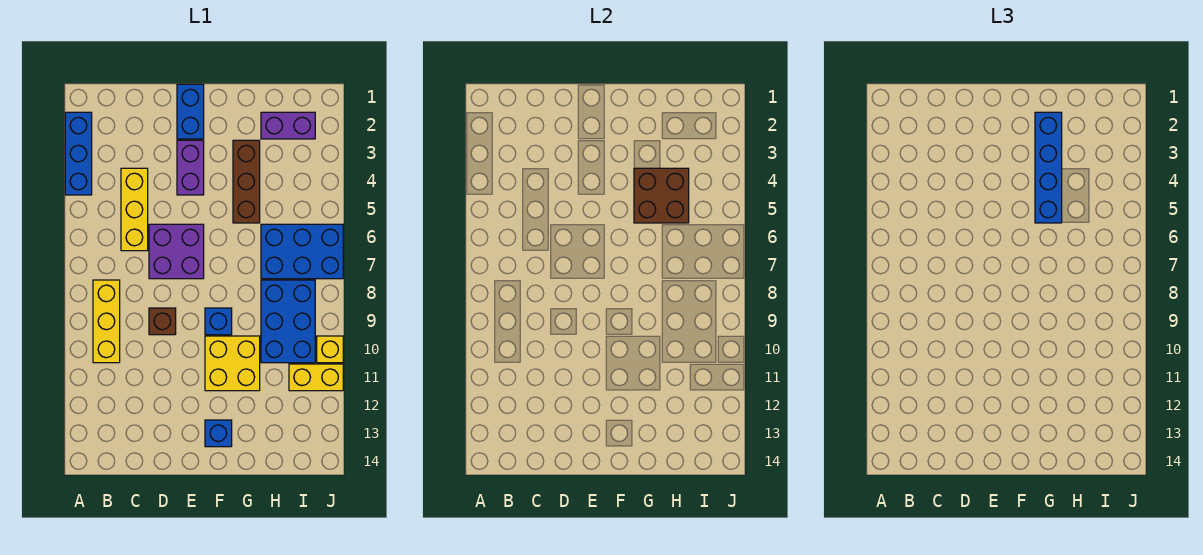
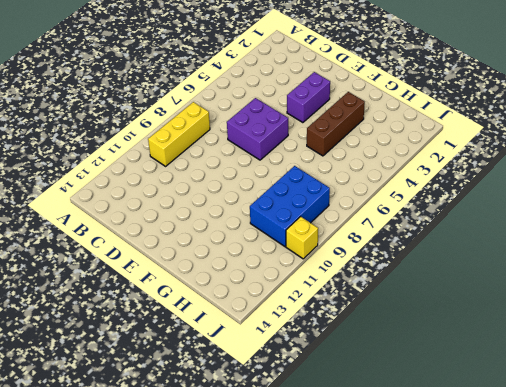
none -> blue brick A2:A4 level 1
none -> yellow brick C4:C6 level 1
none -> brown brick D9 level 1

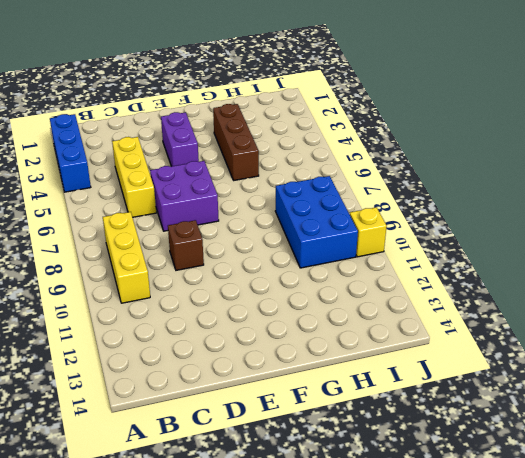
none -> blue brick E1:E2 level 1
none -> blue brick F9 level 1
none -> yellow brick F10:G11 level 1

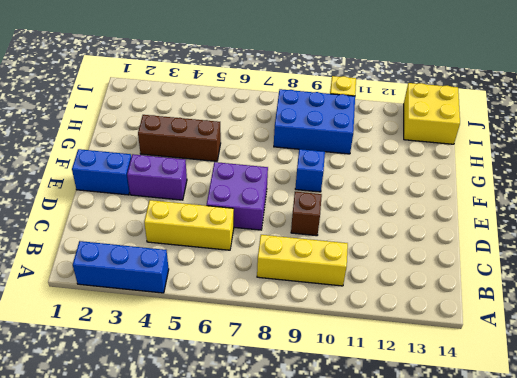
yellow brick I13:J14 level 1 -> yellow brick F10:G11 level 1
none -> blue brick F13 level 1
none -> purple brick H2:I2 level 1
none -> blue brick H6:J7 level 1

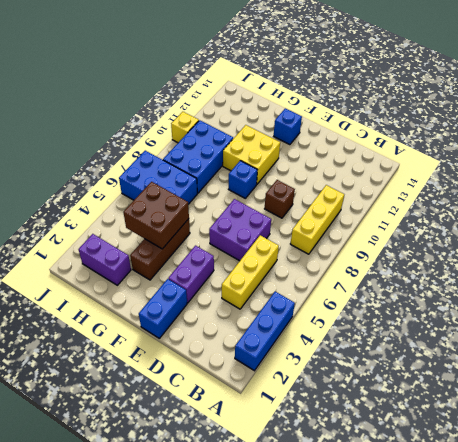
none -> yellow brick I11:J11 level 1
none -> blue brick G2:G5 level 3

